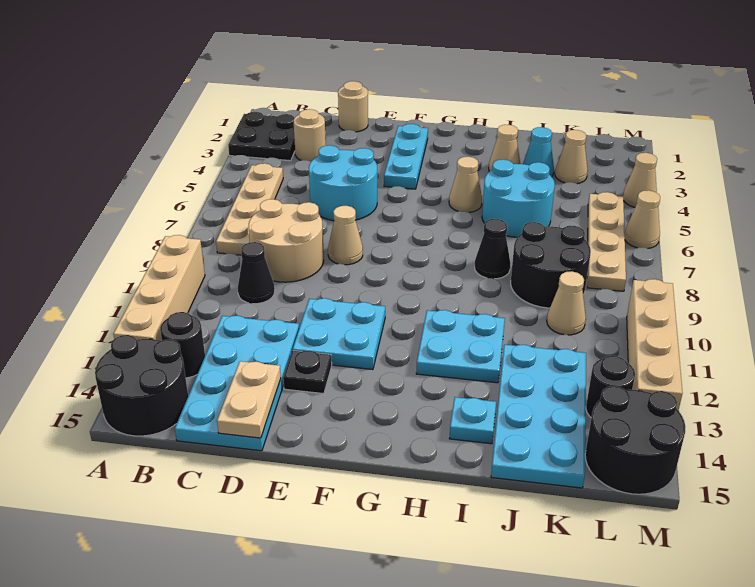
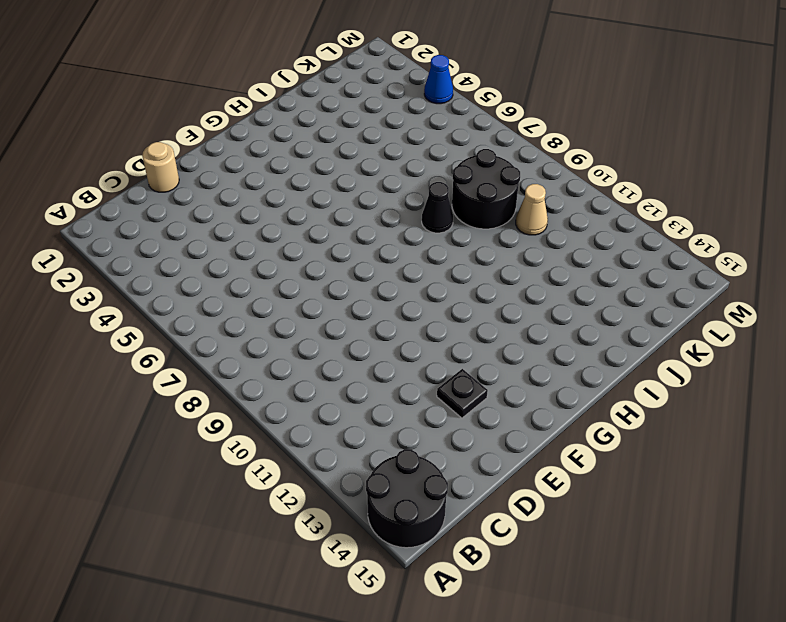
blue cone M4 level 1 -> tan cone M4 level 1
none -> black plate A2:B3 level 1
none -> tan brick A10:A13 level 1
none -> tan plate B5:B8 level 1
none -> black round brick B13 level 1

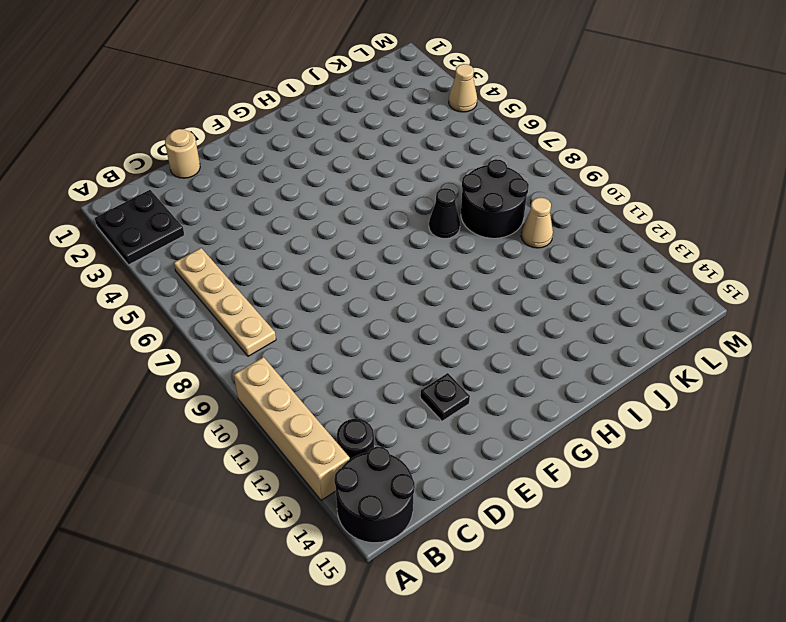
none -> tan round brick C3 level 1
none -> tan round brick C8:D9 level 1
none -> black cone C10 level 1
none -> cyan plate C12:D15 level 1

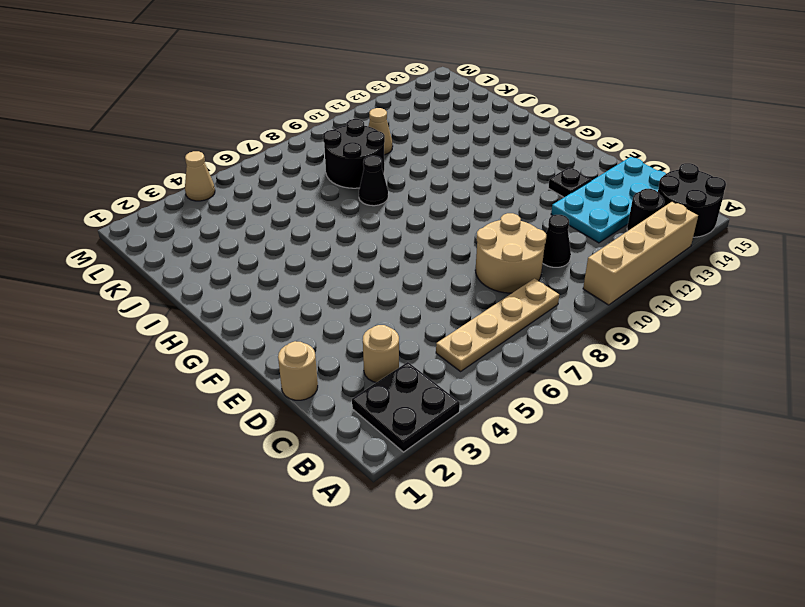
none -> cyan round brick D5:E6 level 1
none -> tan cone E8 level 1
none -> cyan plate E11:F12 level 1
none -> cyan plate F2:F4 level 1

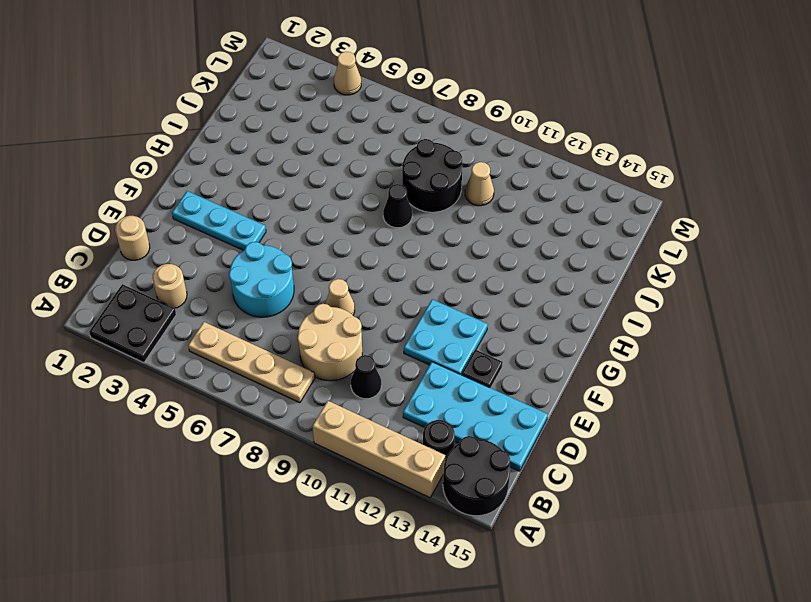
none -> tan cone H5 level 1
none -> cyan plate H11:I12 level 1
none -> tan cone I3 level 1
none -> cyan round brick I5:J6 level 1

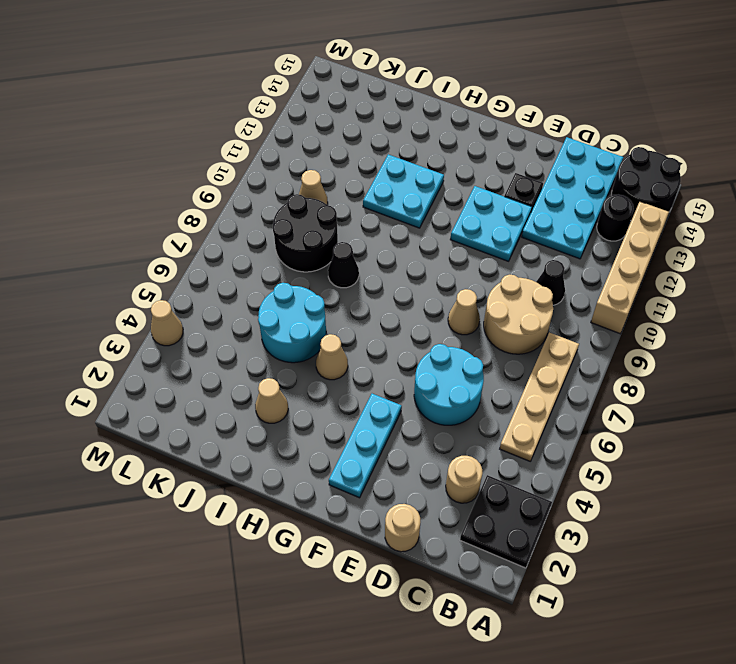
none -> cyan plate I14 level 1
none -> cyan cone J3 level 1
none -> cyan plate J12:K15 level 1
none -> tan cone K3 level 1

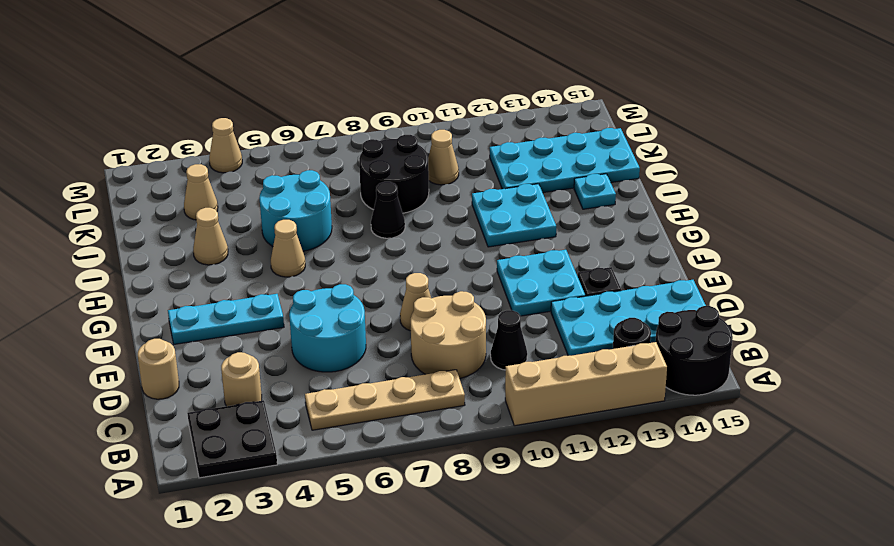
none -> cyan cone J3 level 1
none -> tan plate L5:L8 level 1
none -> black round brick L13 level 1
none -> black round brick L14:M15 level 1

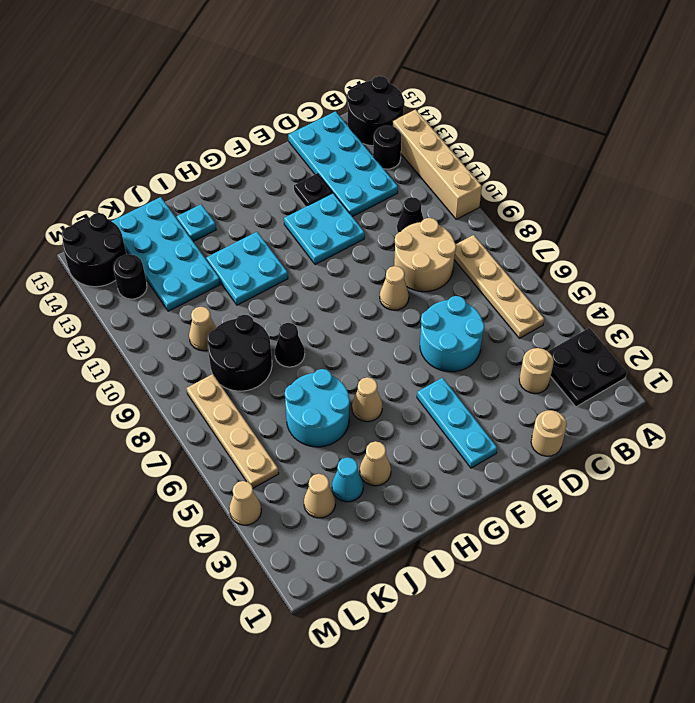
none -> tan cone M6 level 1
none -> tan brick M10:M13 level 1
none -> tan plate D14:D15 level 2

